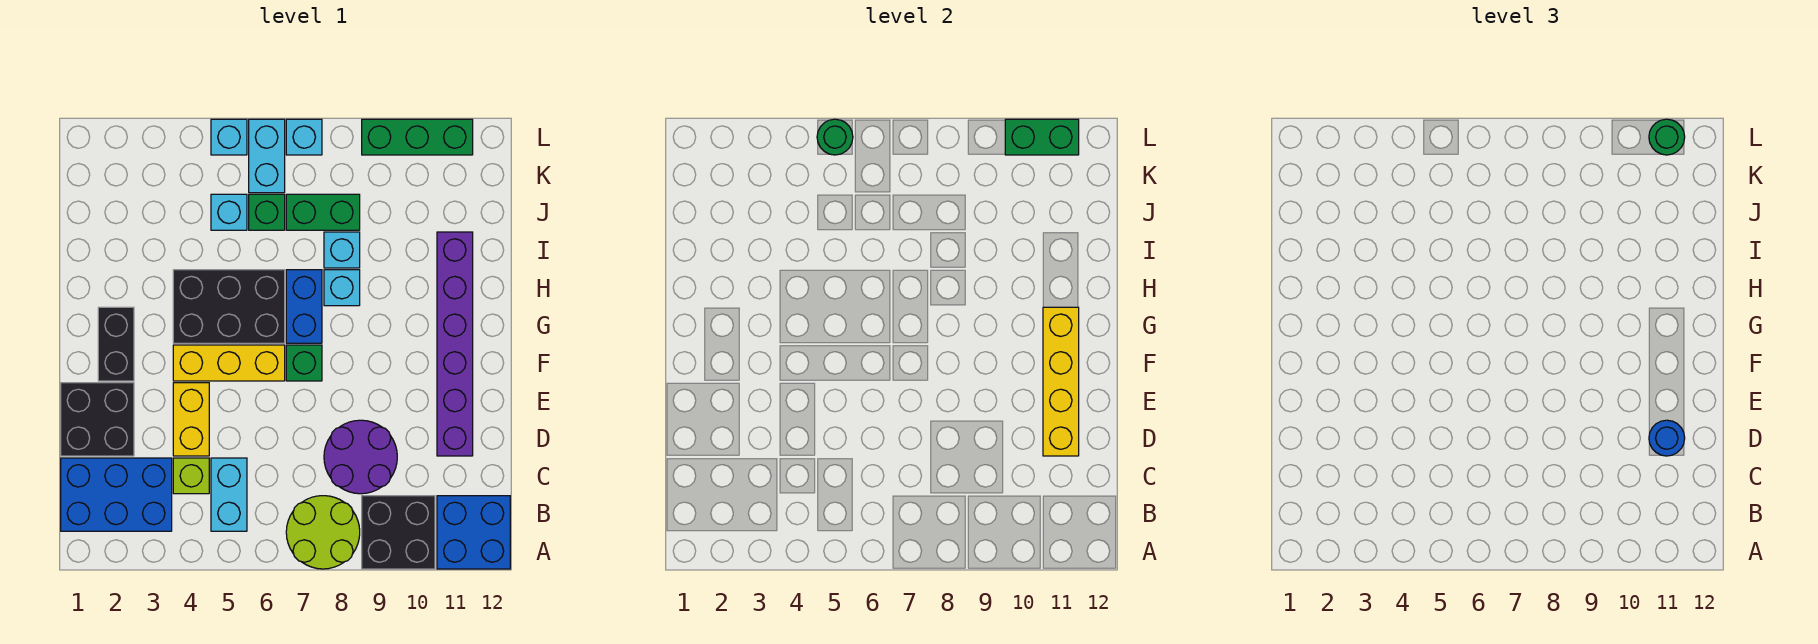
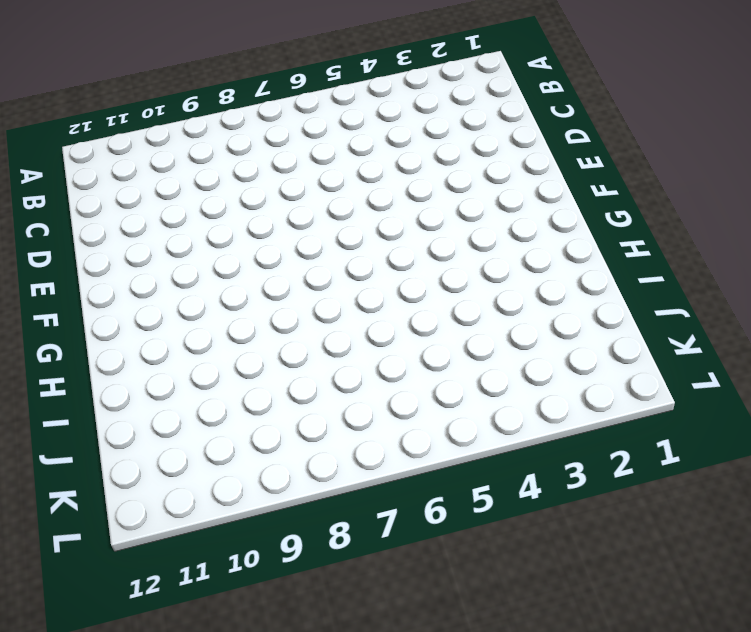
none -> lime round brick A7:B8 level 1
none -> black brick A9:B10 level 1
none -> blue brick A11:B12 level 1

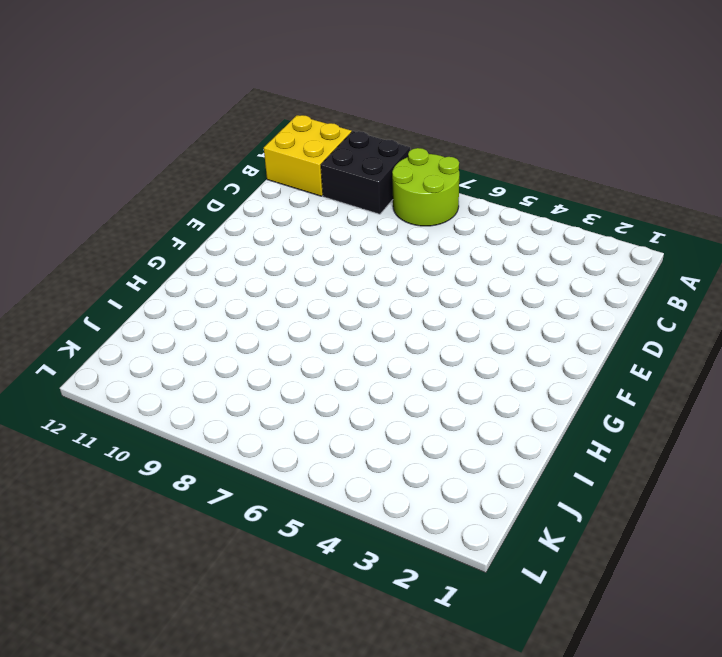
yellow brick A11:B12 level 1 -> blue brick A11:B12 level 1
none -> blue brick B1:C3 level 1
none -> cyan brick B5:C5 level 1
none -> lime brick C4 level 1

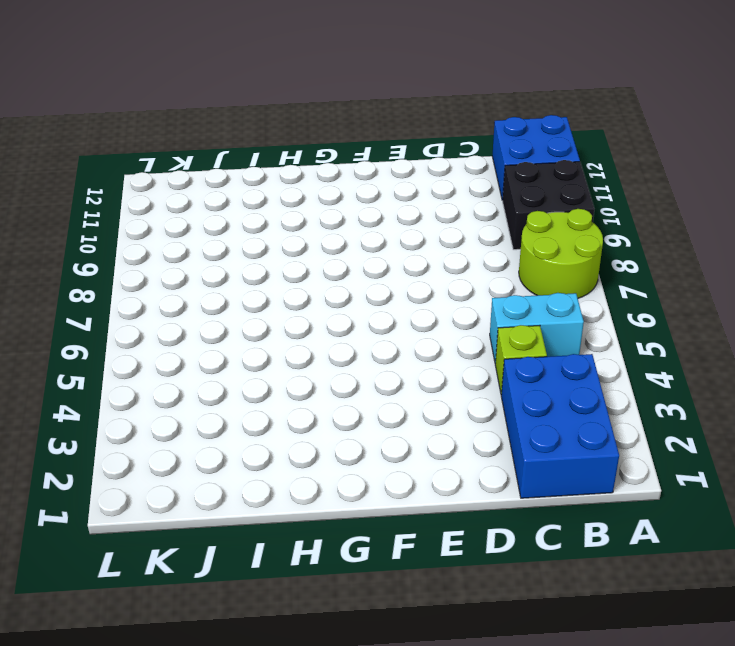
none -> purple round brick C8:D9 level 1
none -> black brick D1:E2 level 1
none -> yellow brick D4:E4 level 1

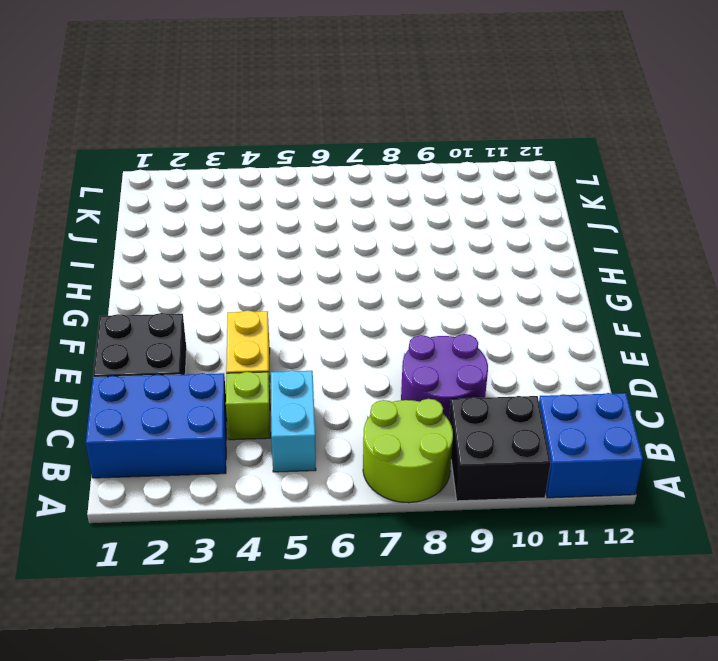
none -> purple brick D11:I11 level 1
none -> black brick F2:G2 level 1
none -> yellow brick F4:F6 level 1

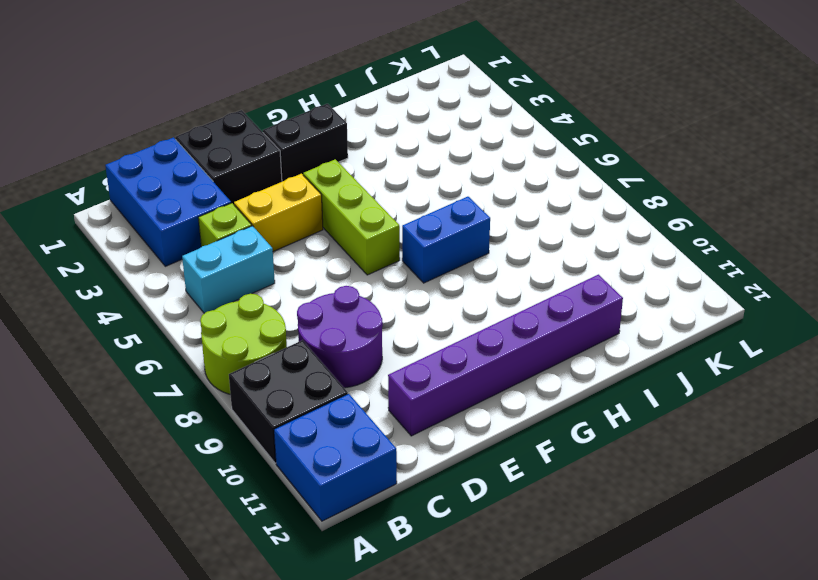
lime brick F4:F6 level 1 -> yellow brick F4:F6 level 1
none -> green brick F7 level 1
none -> black brick G4:H6 level 1
none -> cyan brick H8 level 1

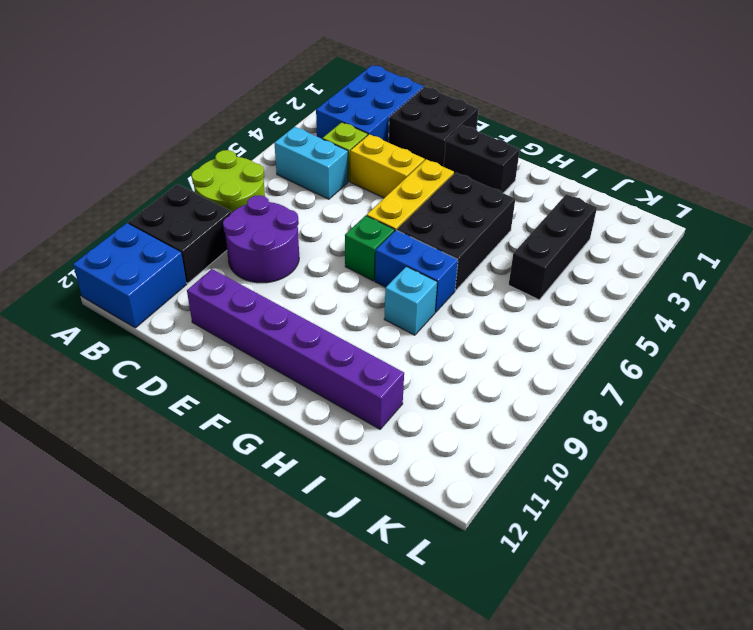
black brick J3:J5 level 1 -> cyan brick J5 level 1
none -> cyan brick I8 level 1
none -> green brick J6 level 1
none -> green brick J7:J8 level 1

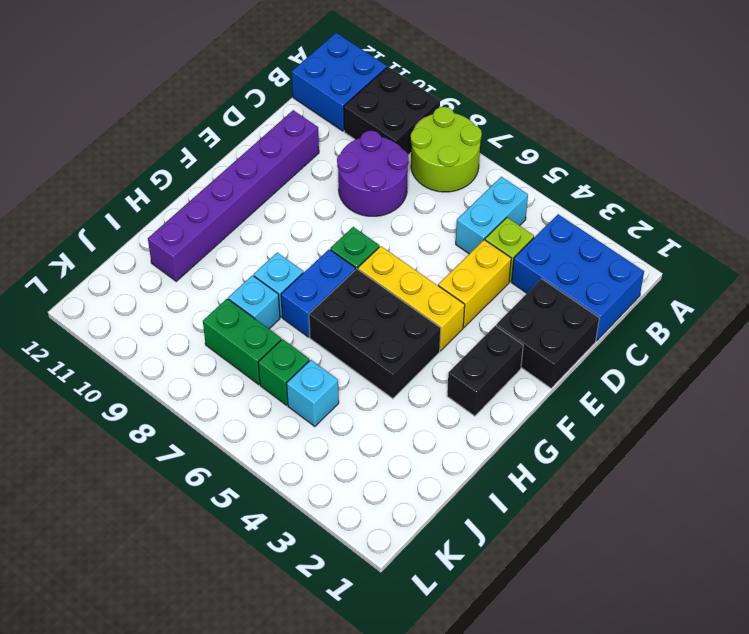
none -> cyan brick K6:L6 level 1
none -> cyan brick L5 level 1
none -> cyan brick L7 level 1

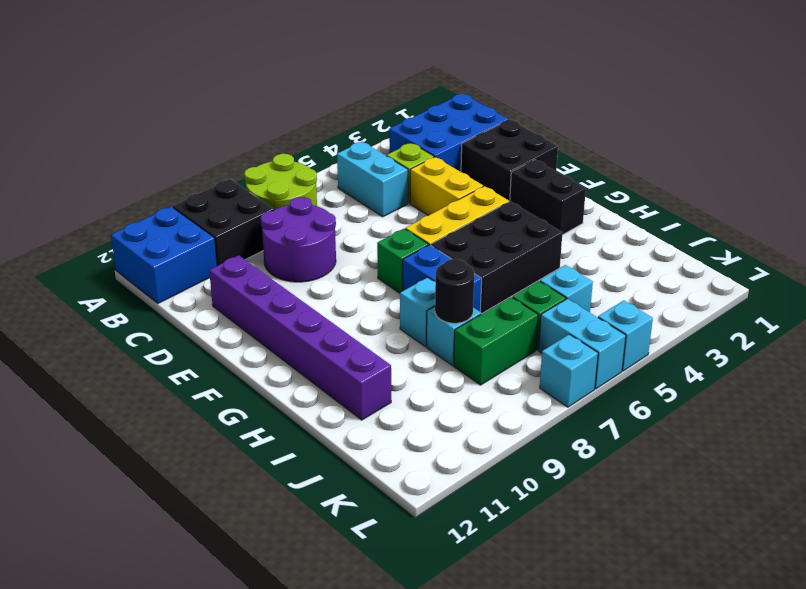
black round brick I8 level 2 -> none
none -> green brick L9:L11 level 1
none -> yellow brick D11:G11 level 2
none -> green round brick L5 level 2

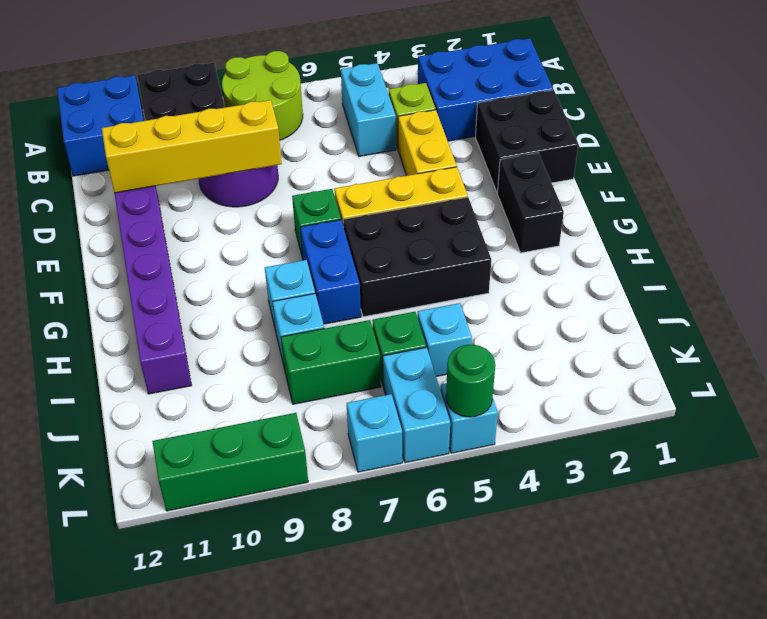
yellow brick D8:D11 level 2 -> yellow brick D11:G11 level 2
none -> green brick L10:L11 level 2
none -> blue round brick D11 level 3
none -> green round brick L11 level 3

